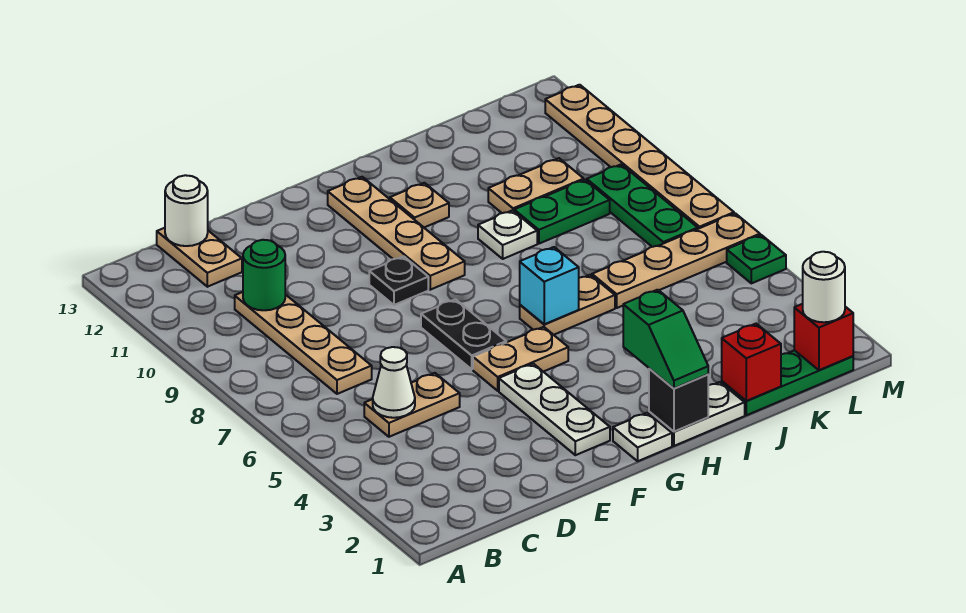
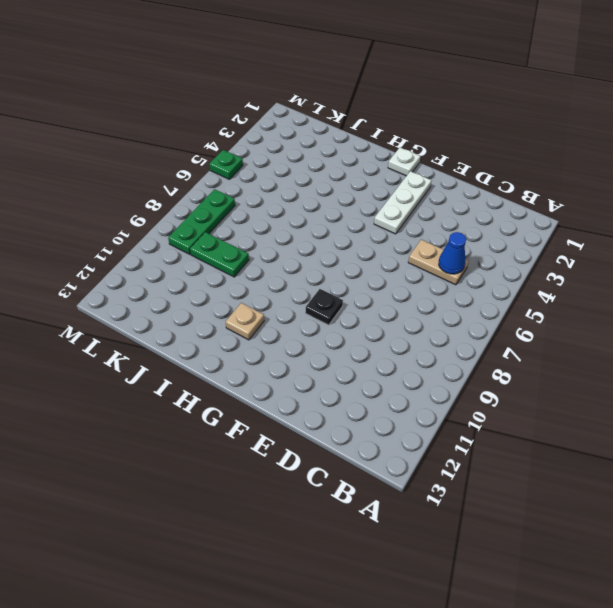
blue cone C5 level 2 -> white cone C5 level 2
none -> tan plate C7:C10 level 1
none -> tan plate C12:C13 level 1
none -> tan plate F5:G5 level 1

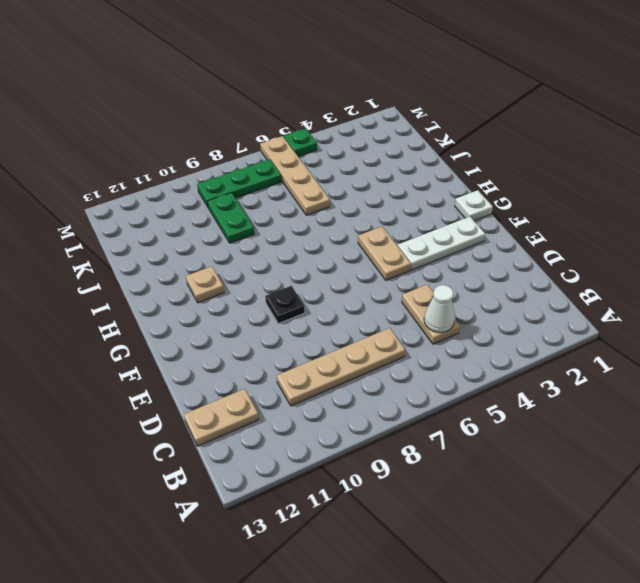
none -> black plate F6:F7 level 1
none -> tan plate G9:G12 level 1
none -> white plate H1:I1 level 1

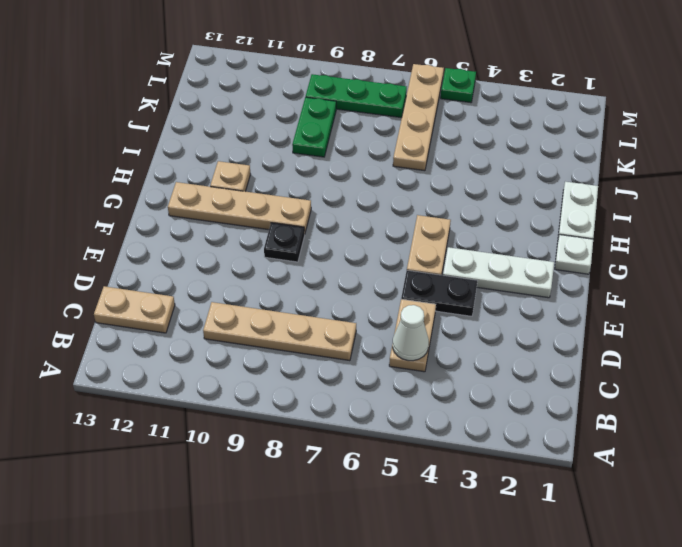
black plate E4:E5 level 1 -> black plate F6:F7 level 1
none -> tan plate H6:I6 level 1
none -> white plate I9 level 1
none -> green plate J1:L1 level 1

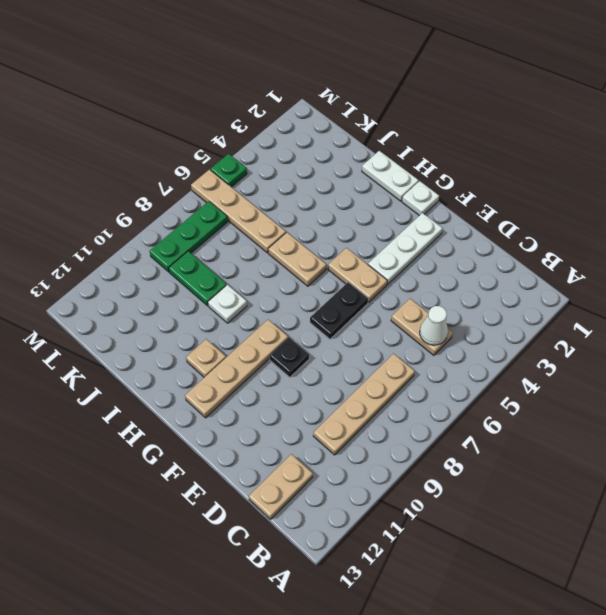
none -> green plate J1:L1 level 1
none -> tan plate J10:K10 level 1
none -> tan plate M7:M12 level 1

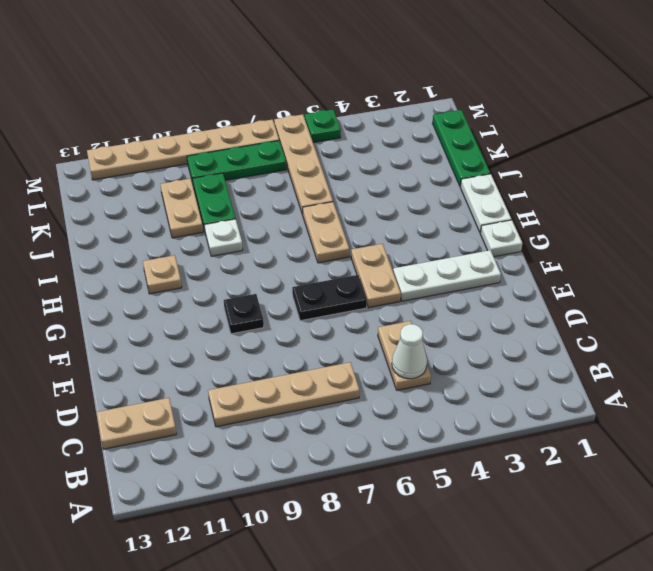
none -> tan plate G9:G12 level 1
none -> green round brick C10 level 2
none -> white round brick C13 level 2

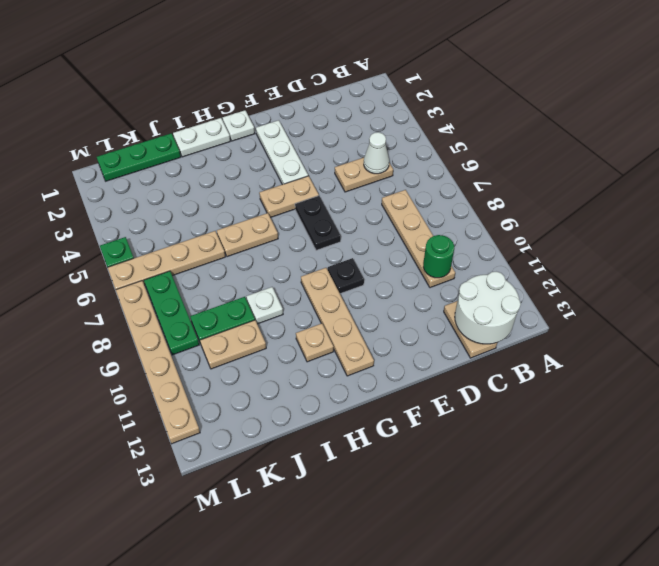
white round brick B12:C13 level 2 -> white round brick C13 level 2
none -> black brick H1 level 2
none -> cyan brick H6 level 2
none -> red brick J1 level 2

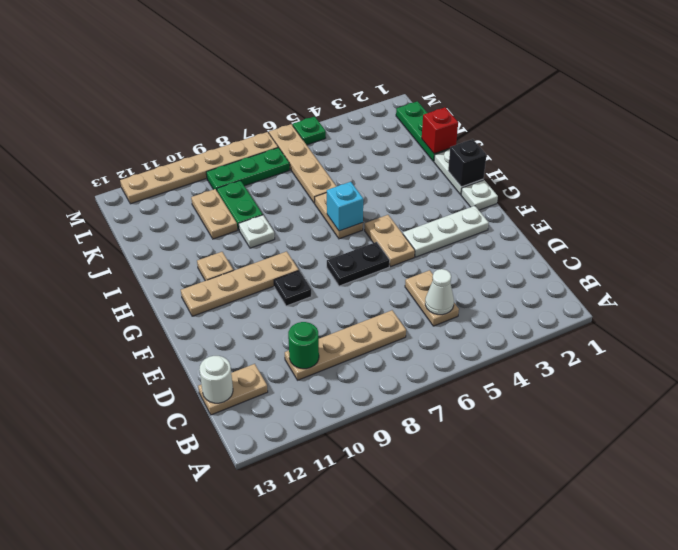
none -> red brick L1 level 2
none -> green slope H1:H2 level 3 top 2
none -> white round brick L1 level 3

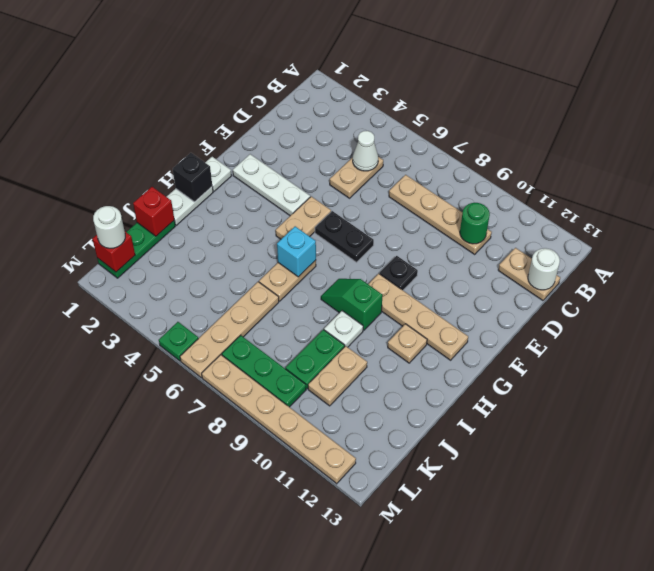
green slope H8:H9 level 1 top 9 -> green slope H1:H2 level 3 top 2

